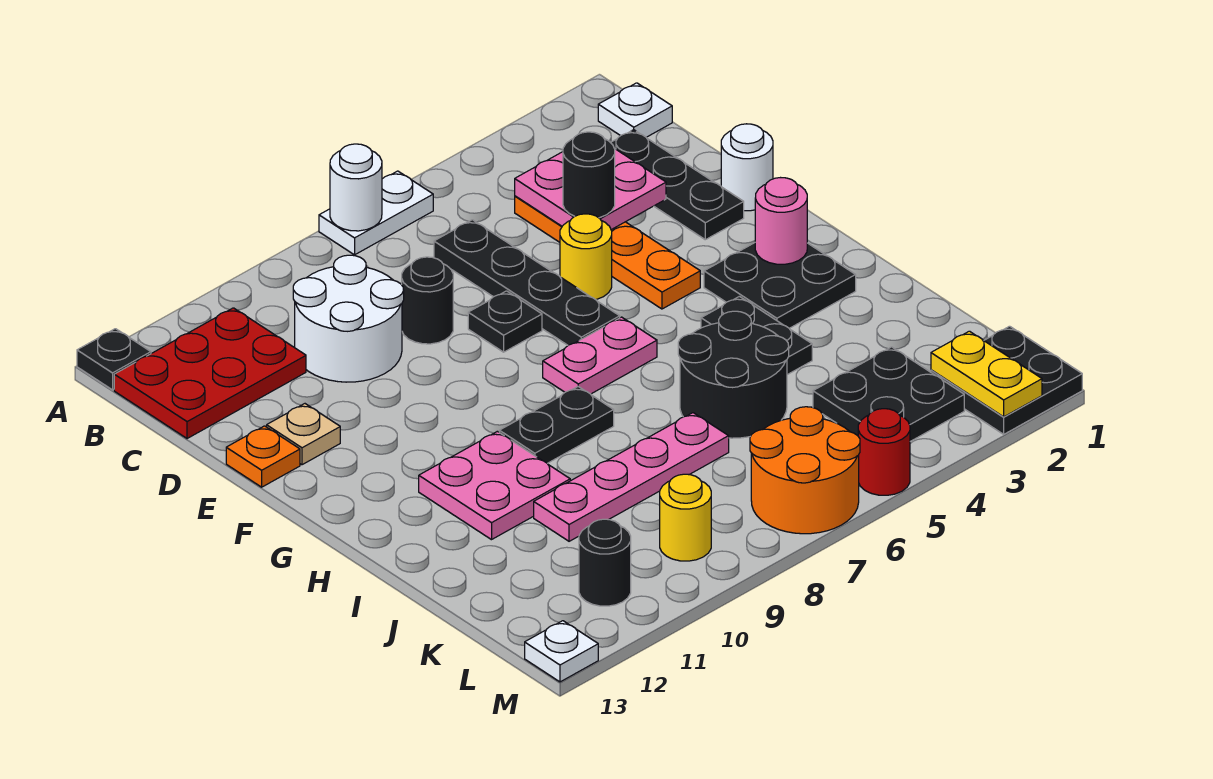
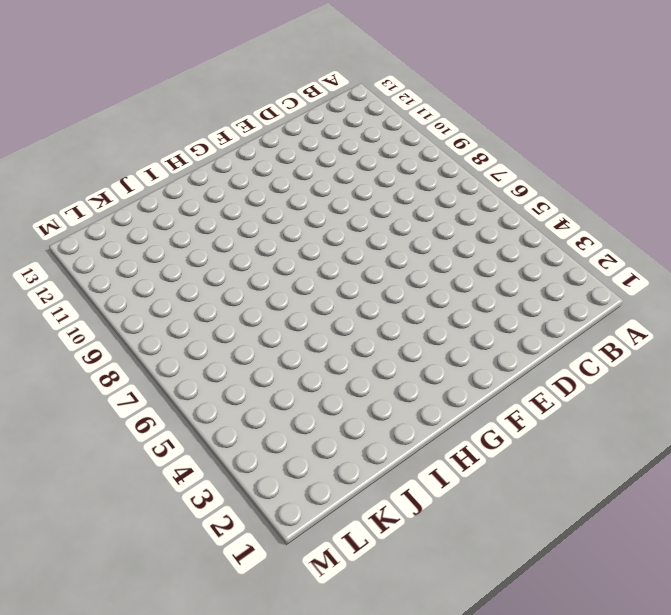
none -> white plate A6:A7 level 1
none -> black plate A13 level 1
none -> white plate B1 level 1
none -> red plate B11:C13 level 1

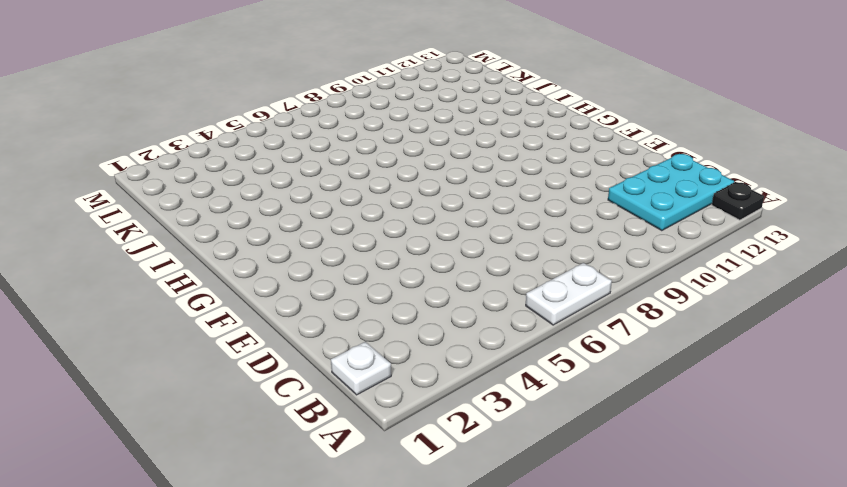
cyan plate B11:C13 level 1 -> red plate B11:C13 level 1
none -> black plate C2:E2 level 1
none -> orange plate C4:F4 level 1
none -> black plate C6:F6 level 1
none -> white round brick C9:D10 level 1

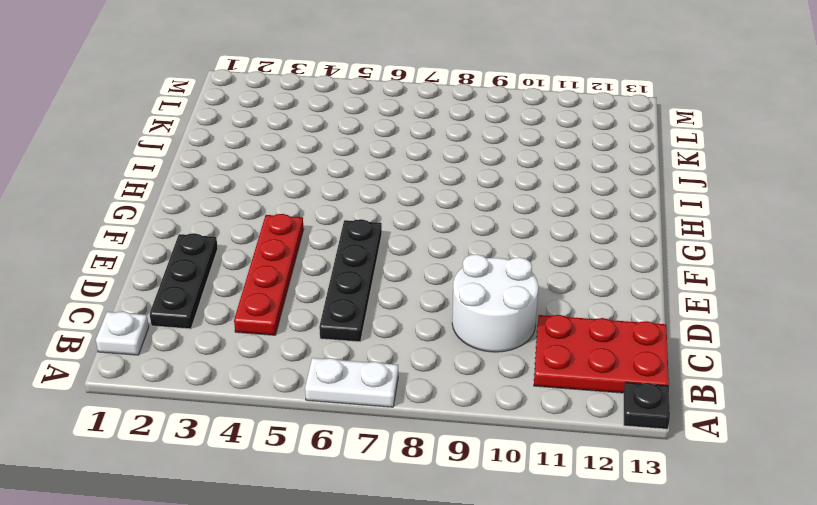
red plate C4:F4 level 1 -> orange plate C4:F4 level 1
none -> black round brick D8 level 1
none -> white round brick E1 level 1
none -> yellow round brick E5 level 1
none -> black plate E7 level 1

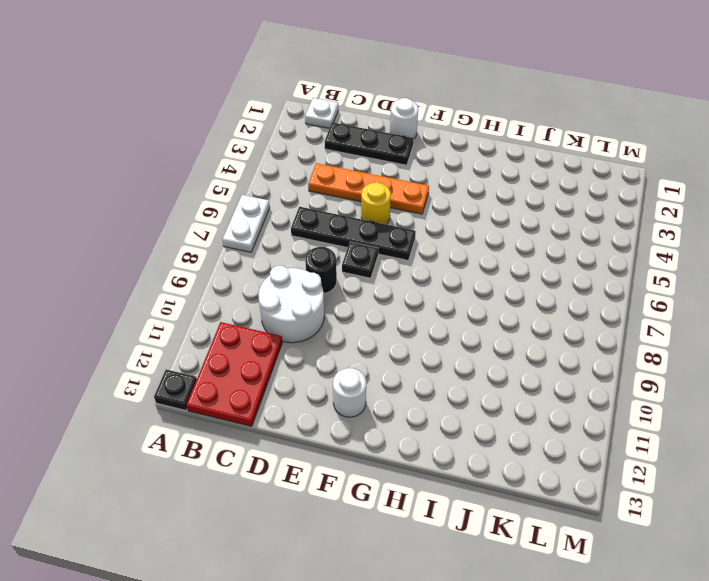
white round brick F12 level 1 -> white round brick A7 level 2
none -> tan plate E12 level 1
none -> orange plate E13 level 1
none -> black plate G2:H3 level 1
none -> pink plate G6:G7 level 1

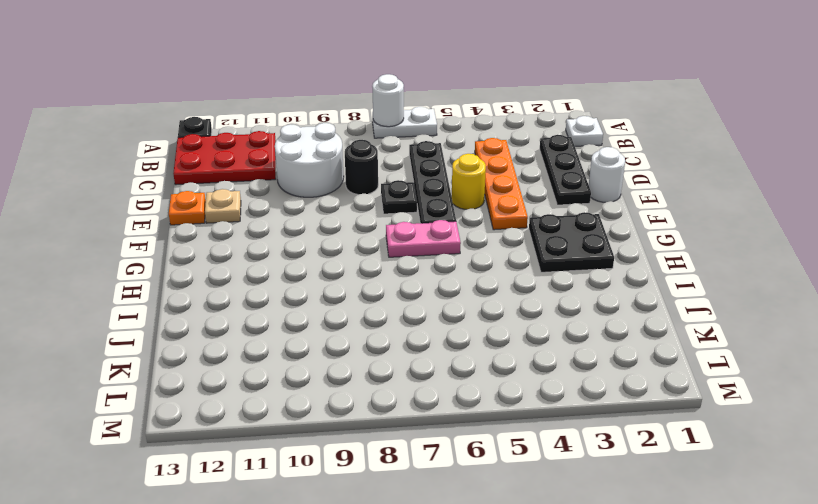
none -> black plate H4:I4 level 1
none -> black plate H8:H9 level 1
none -> pink plate H10:I11 level 1
none -> black round brick I5:J6 level 1

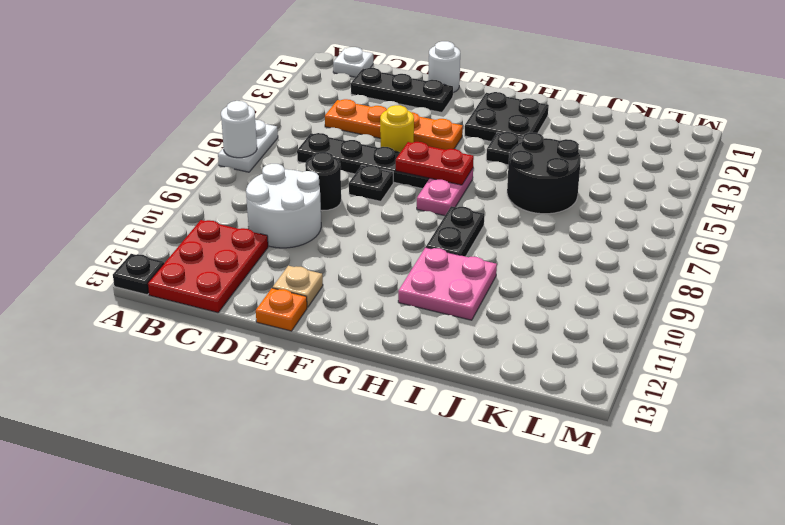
red plate F6:G6 level 2 -> none
none -> pink plate J7:J10 level 1
none -> black plate K3:L4 level 1
none -> black plate L1:M2 level 1
none -> orange round brick L6:M7 level 1

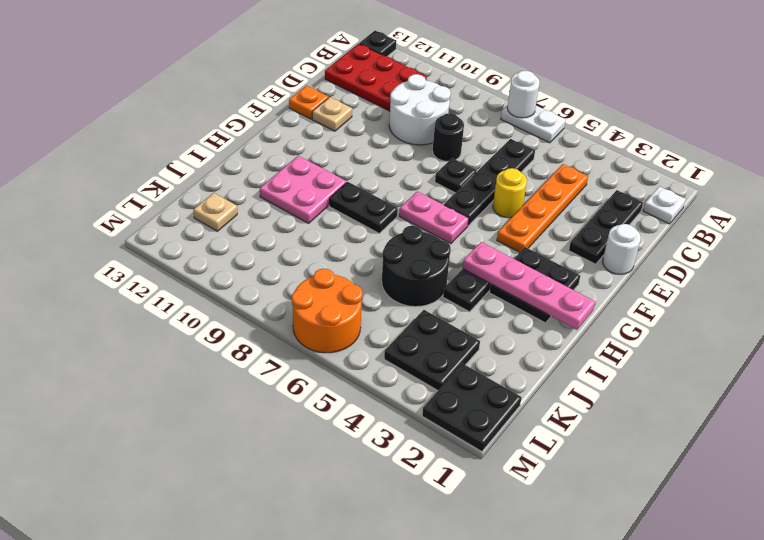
pink plate H1:H4 level 2 -> pink plate J7:J10 level 1
tan plate K12 level 1 -> none
none -> yellow round brick L9 level 1
none -> black round brick L11 level 1
none -> red round brick M5 level 1
none -> white plate M13 level 1

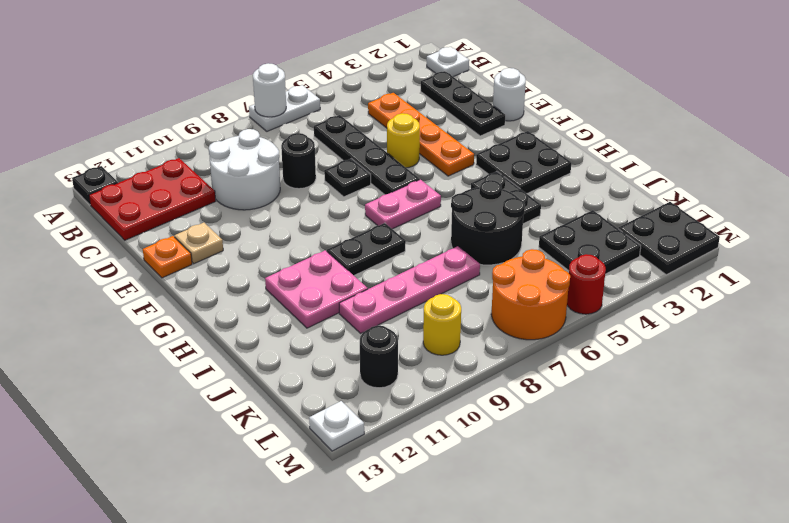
none -> pink plate C3:D4 level 2
none -> pink round brick G2 level 2
none -> yellow plate L2:M2 level 2
none -> black round brick D4 level 3

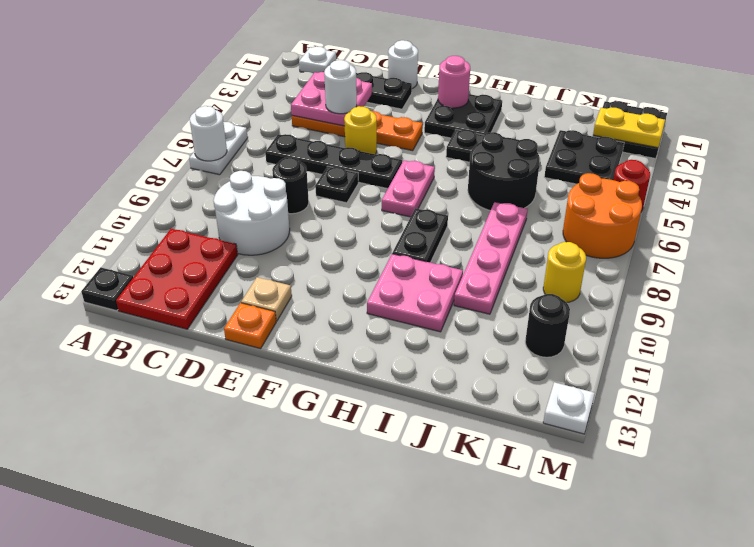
white round brick D4 level 3 -> black round brick D4 level 3

